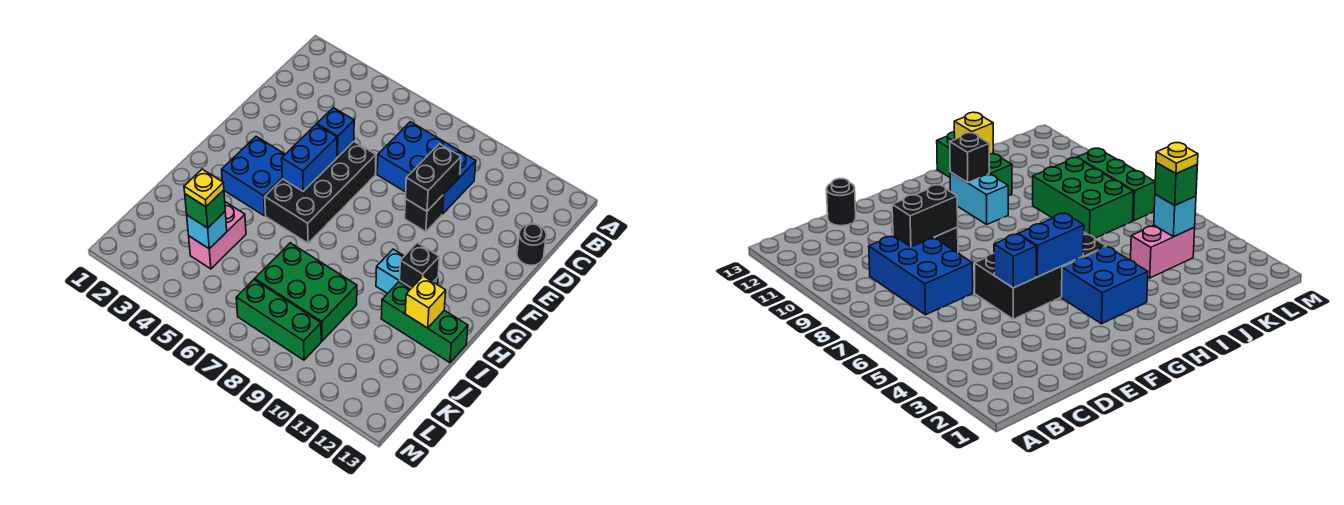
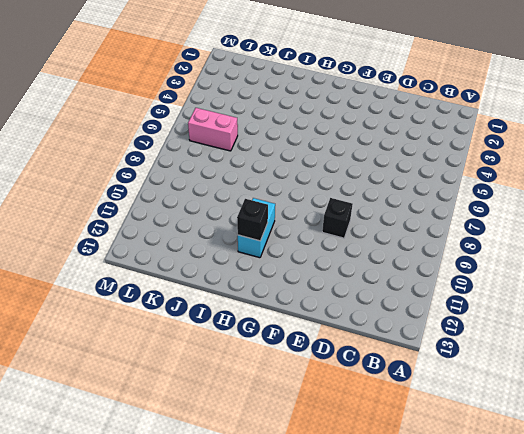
pink brick K6:L6 level 1 -> pink brick J4:K4 level 1
none -> blue brick C7:D9 level 1
none -> black round brick D13 level 1
none -> black brick E5:H6 level 1

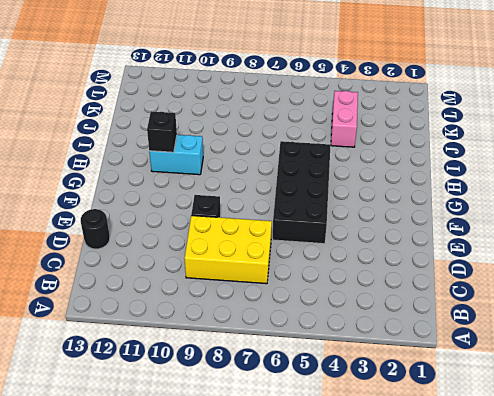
yellow brick C7:D9 level 1 -> blue brick C7:D9 level 1
none -> blue brick G3:H4 level 1
none -> green brick I11:I13 level 1
none -> green brick J7:K9 level 1

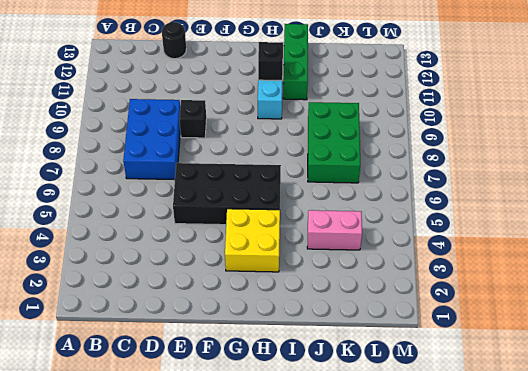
yellow brick G3:H4 level 1 -> blue brick G3:H4 level 1
none -> green brick L7:L9 level 1
none -> black brick D9:E9 level 2
none -> blue brick E5 level 2

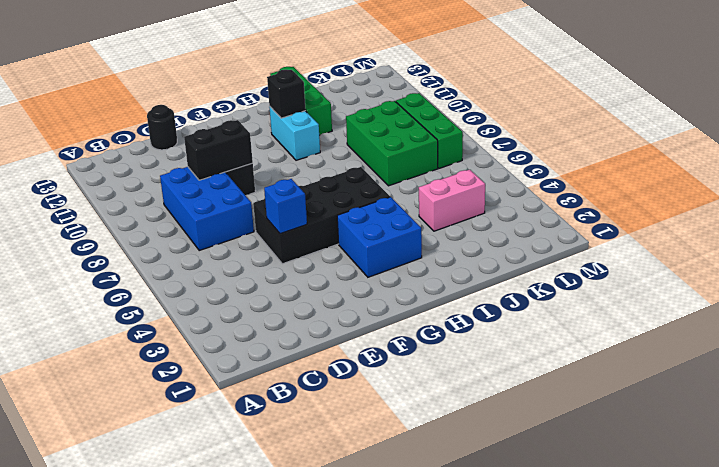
none -> blue brick F5:G5 level 2
none -> yellow brick I12 level 2
none -> cyan brick K4 level 2

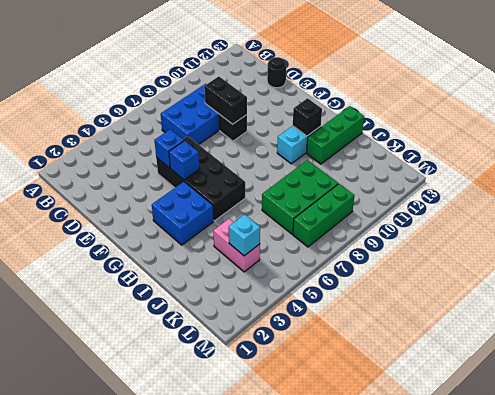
blue brick F5 level 2 -> blue brick F5:G5 level 2
none -> yellow brick I12 level 2
none -> green brick K4 level 3
none -> yellow plate K4 level 4

